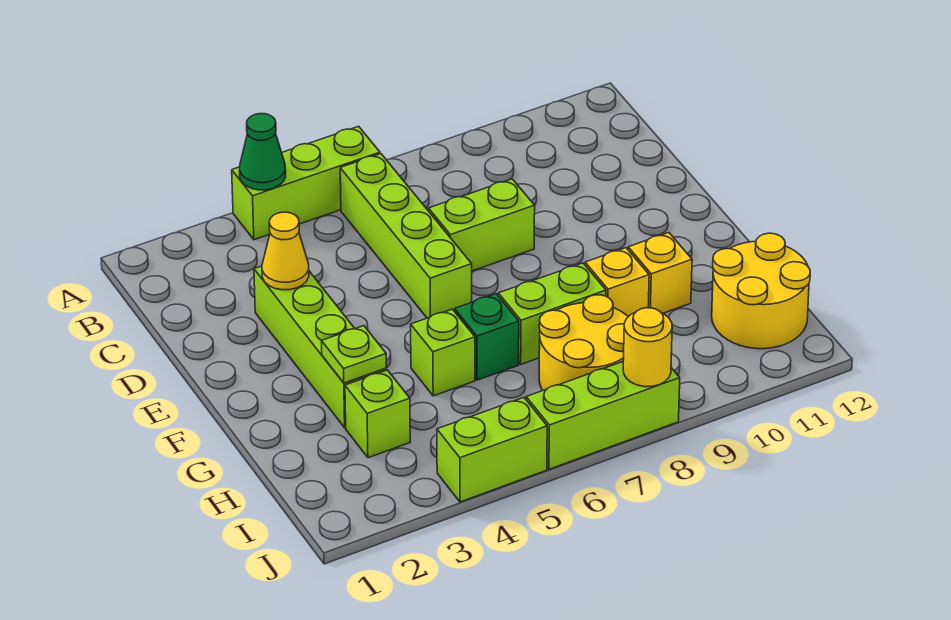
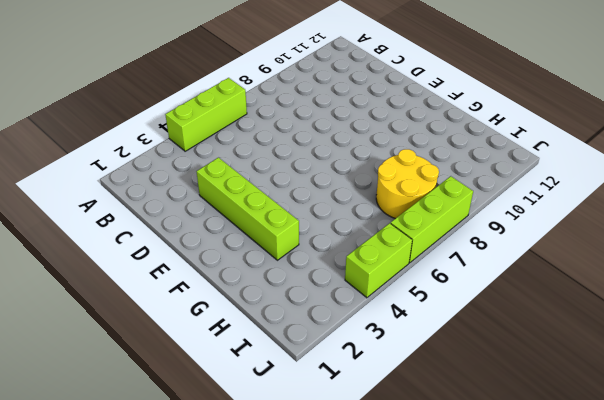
none -> lime brick B6:E6 level 1
none -> lime brick D7:D8 level 1
none -> lime brick G5 level 1

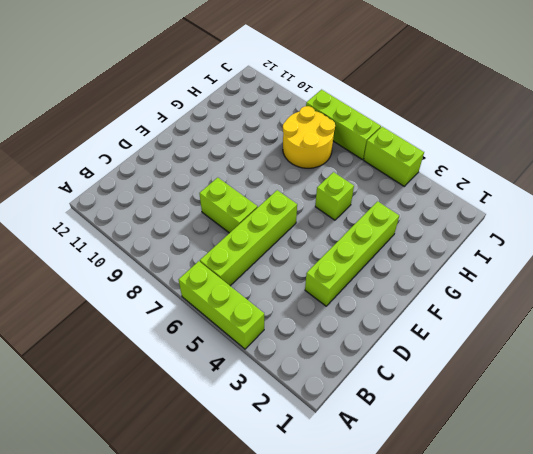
none -> green brick G6 level 1
none -> lime brick G7:G8 level 1
none -> yellow brick G9 level 1

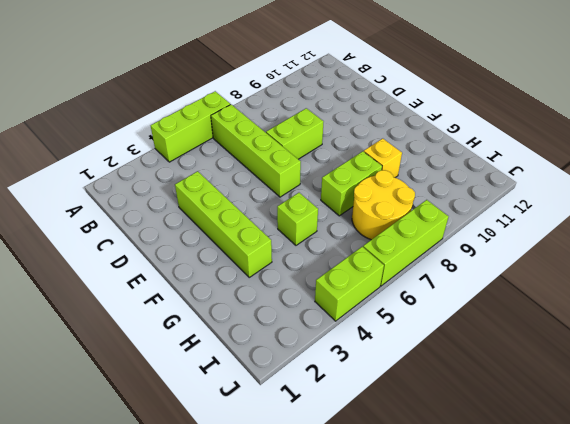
none -> green brick G6 level 1
none -> yellow brick G10 level 1
none -> lime brick H3 level 1

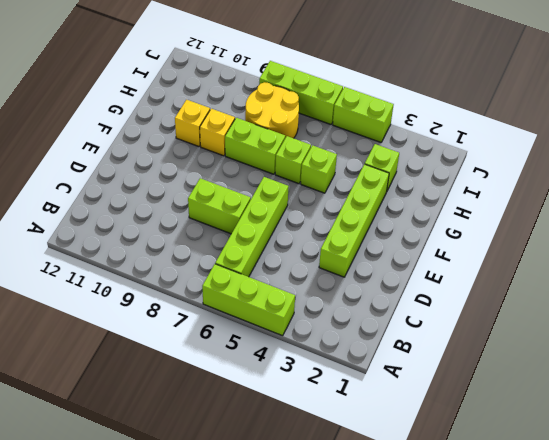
lime brick G6 level 1 -> green brick G6 level 1
none -> yellow round brick H11:I12 level 1
none -> green cone A4 level 2
none -> yellow cone D3 level 2

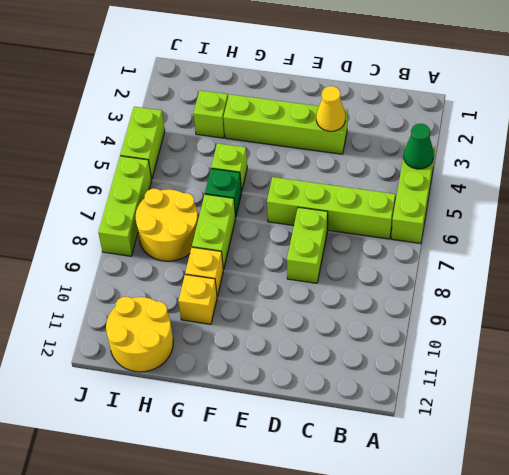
none -> lime plate G3 level 2
none -> yellow round brick J8 level 2

